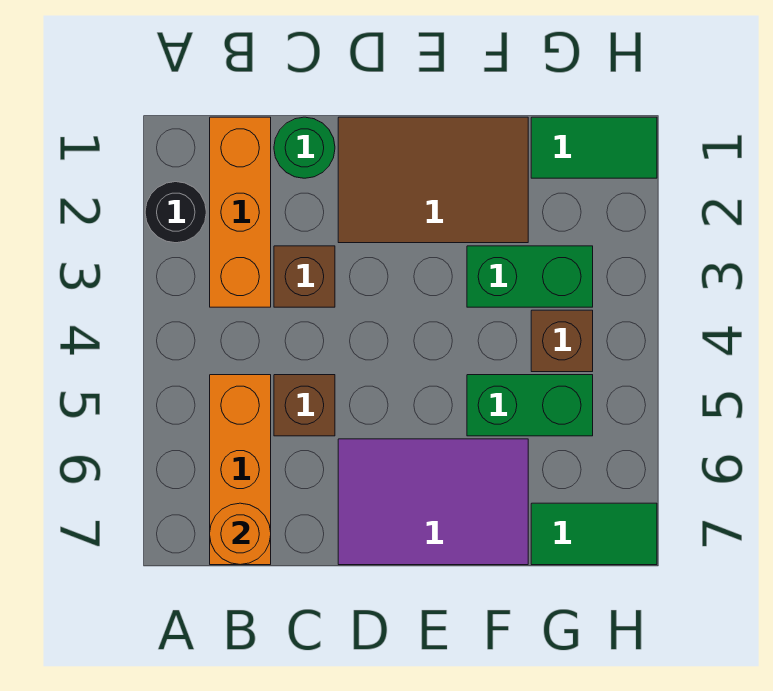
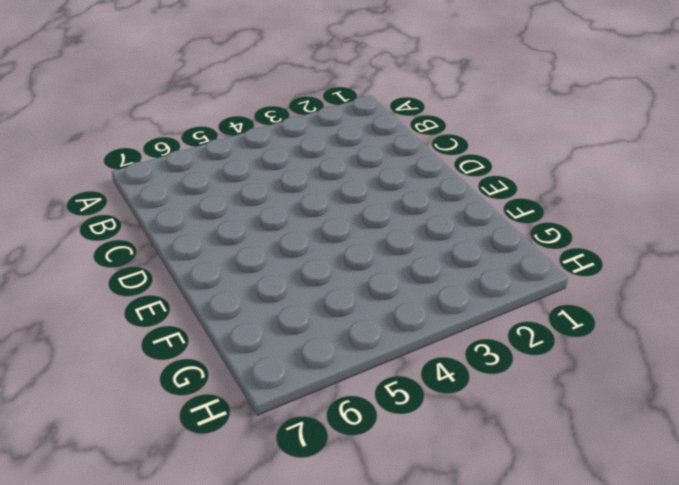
none -> black round brick A2 level 1
none -> orange brick B1:B3 level 1
none -> orange brick B5:B7 level 1

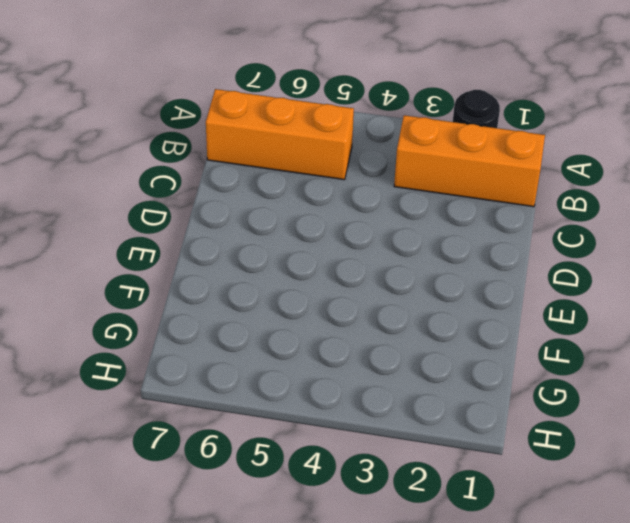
none -> green round brick C1 level 1
none -> brown brick C3 level 1
none -> brown brick C5 level 1

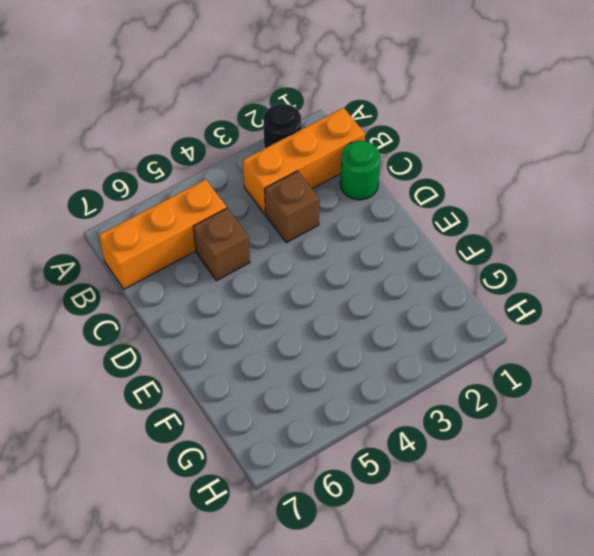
none -> brown tile D1:F2 level 1
none -> purple tile D6:F7 level 1
none -> green brick F3:G3 level 1

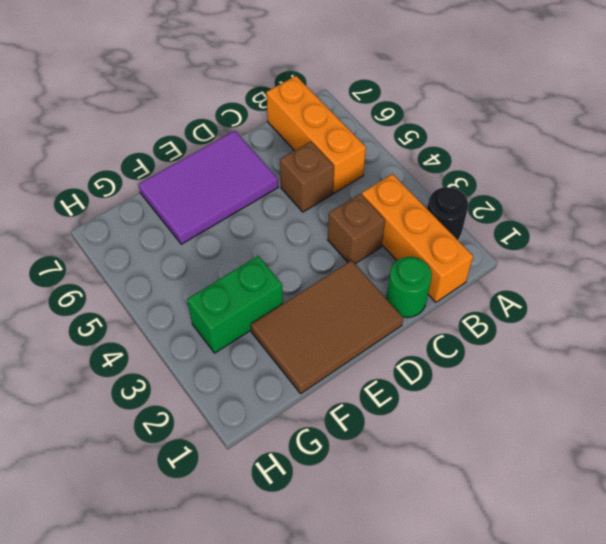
none -> green brick F5:G5 level 1
none -> green tile G1:H1 level 1
none -> brown brick G4 level 1

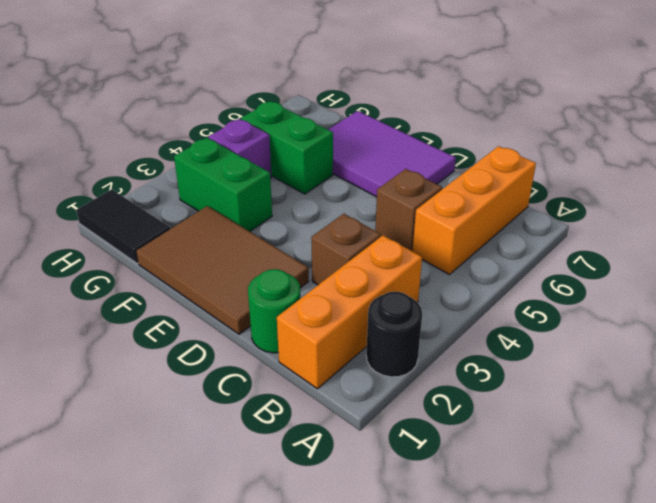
black tile G1:H1 level 1 -> green tile G1:H1 level 1
purple brick G4 level 1 -> brown brick G4 level 1
none -> green tile G7:H7 level 1
none -> orange round brick B7 level 2

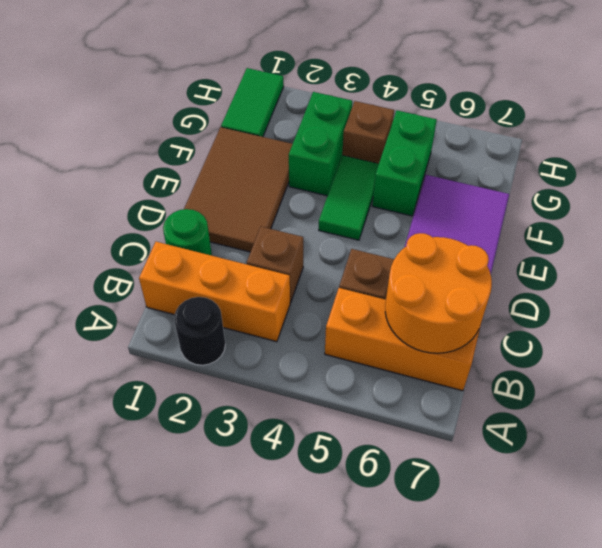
orange round brick B6:C7 level 2 -> orange round brick B7 level 2
green tile E4:F4 level 1 -> green tile G7:H7 level 1

